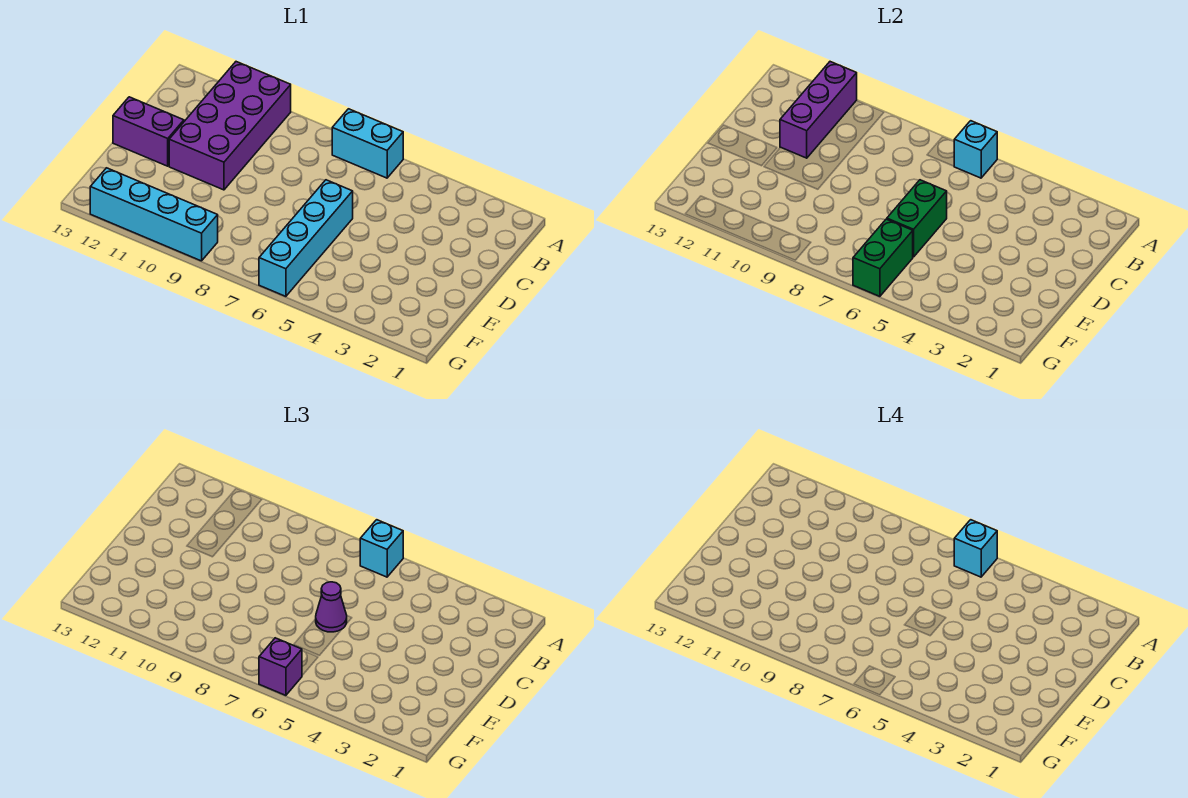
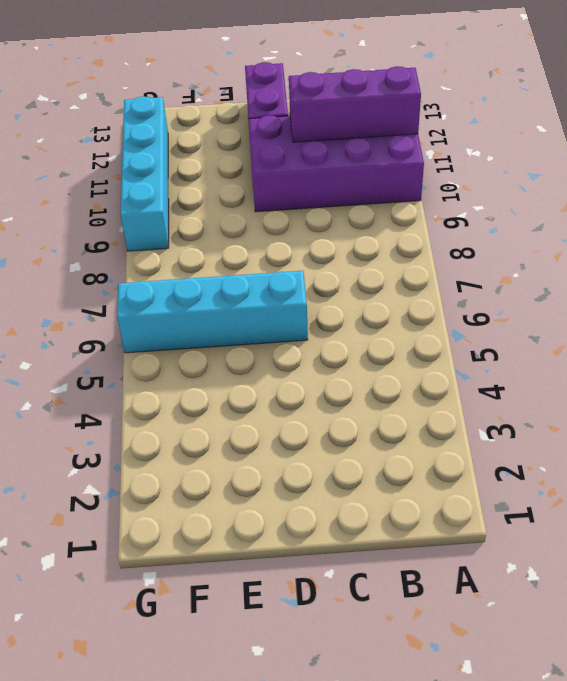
none -> cyan brick A6:A7 level 1
none -> cyan brick A6 level 2
none -> green brick D6:E6 level 2

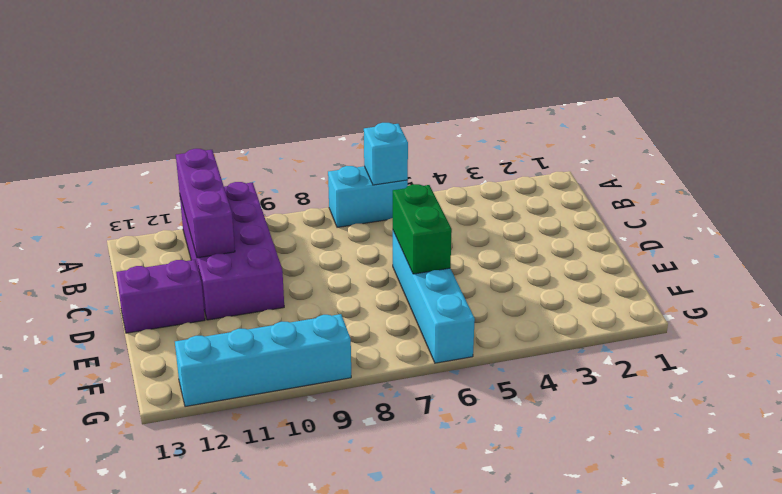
none -> green brick F6:G6 level 2
none -> cyan brick A6 level 3
none -> purple cone D6 level 3

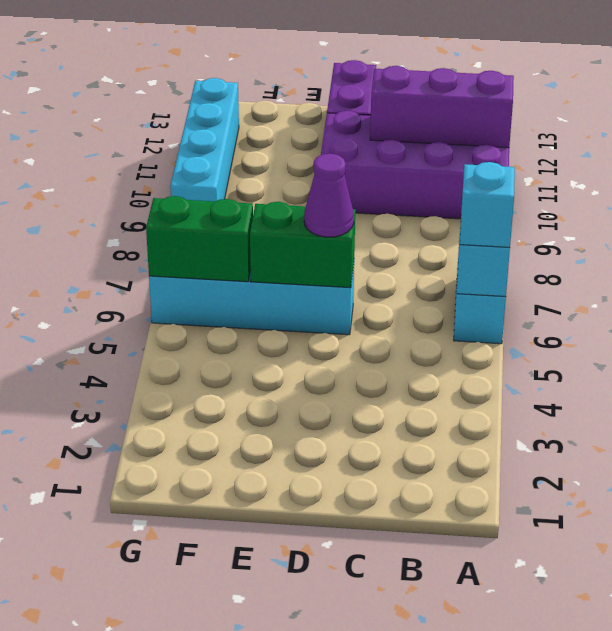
none -> purple brick G6 level 3
none -> cyan brick A6 level 4

